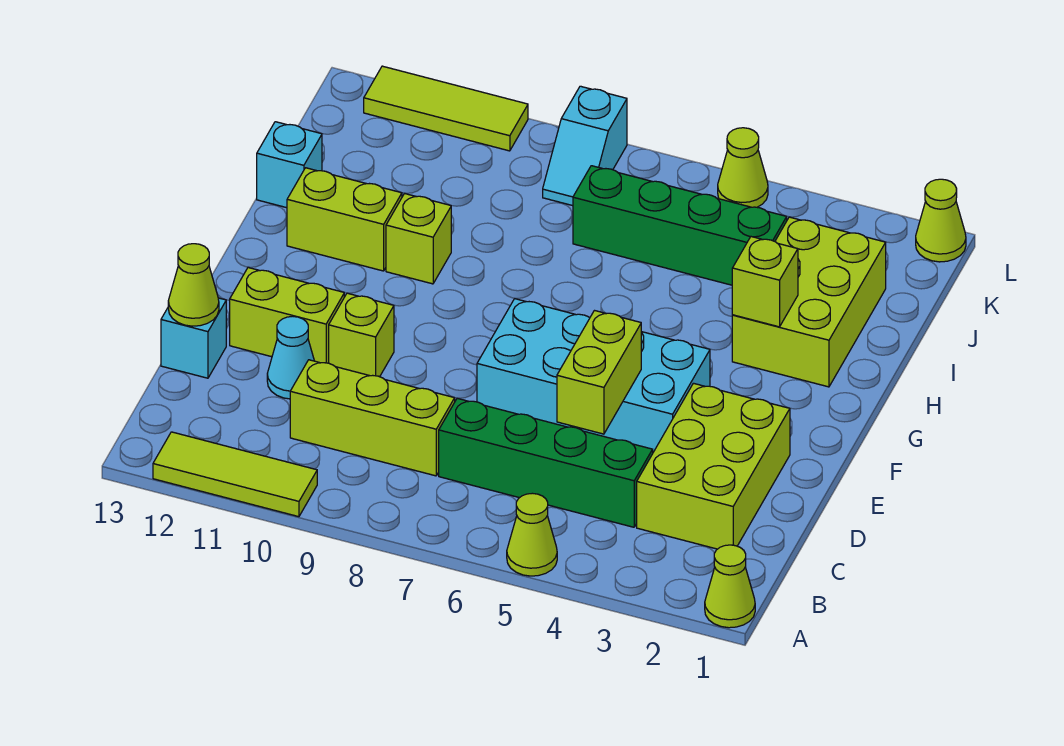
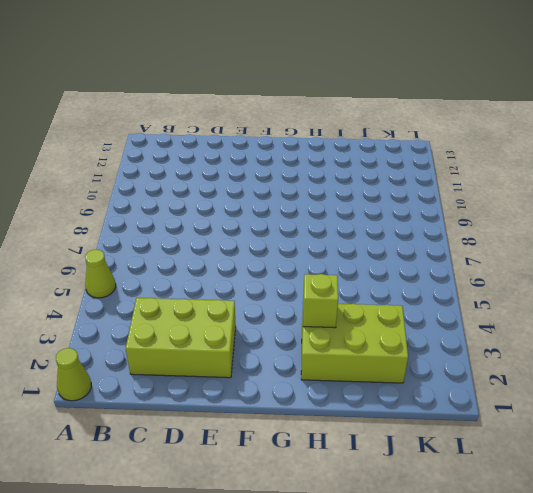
none -> lime tile A10:A12 level 1
none -> green brick C4:C7 level 1
none -> lime brick C8:C10 level 1

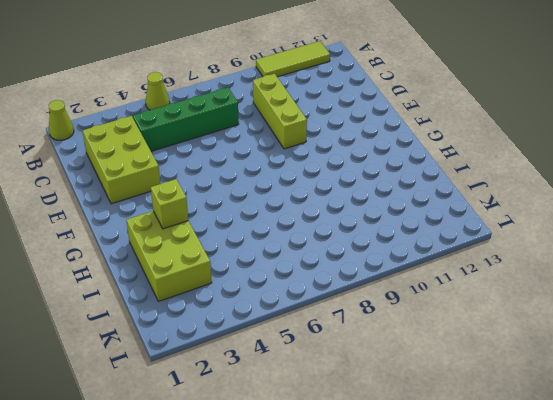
lime brick C9:E9 level 1 -> lime brick C8:C10 level 1
none -> cyan cone D11 level 1
none -> cyan brick D13 level 1
none -> cyan brick E4:F7 level 1

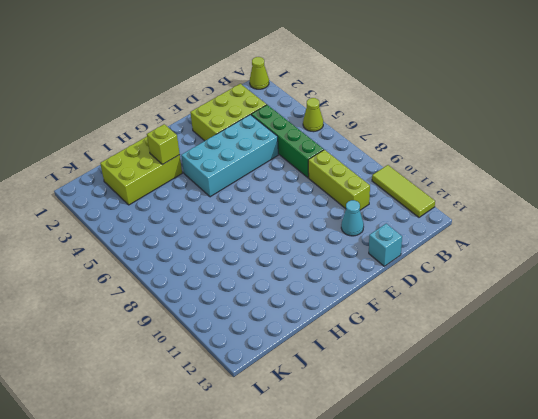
cyan brick D4:G5 level 1 -> cyan brick E4:F7 level 1
none -> lime brick E10 level 1
none -> lime brick E11:E12 level 1
none -> lime brick H10 level 1

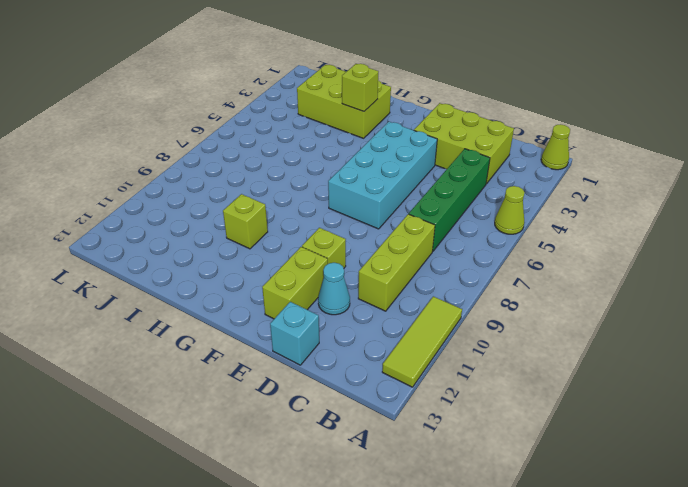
none -> lime brick H11:H12 level 1
none -> cyan brick I13 level 1
none -> green brick J4:J7 level 1

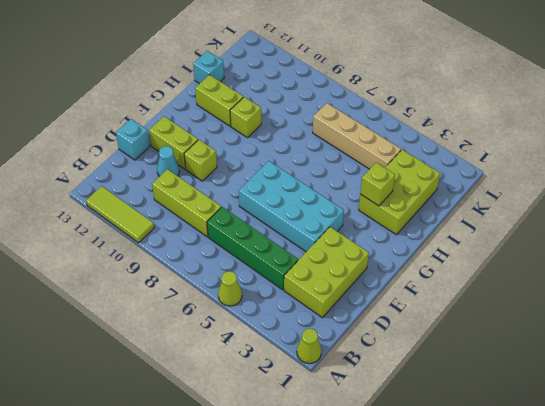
tan brick J4:J7 level 1 -> green brick J4:J7 level 1
none -> cyan slope K8:L8 level 1 top L
none -> lime cone L1 level 1
none -> lime cone L5 level 1

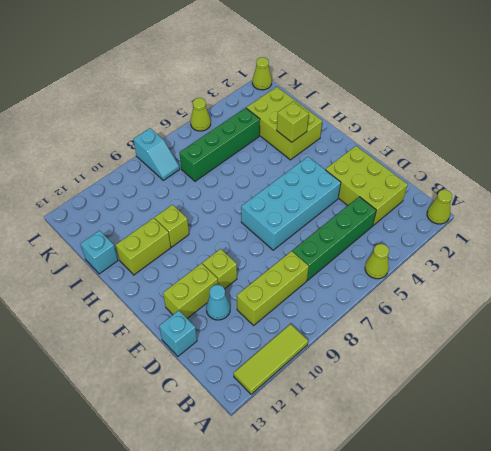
none -> lime tile L10:L12 level 1
none -> lime brick D5:E5 level 2
none -> lime cone D13 level 2

